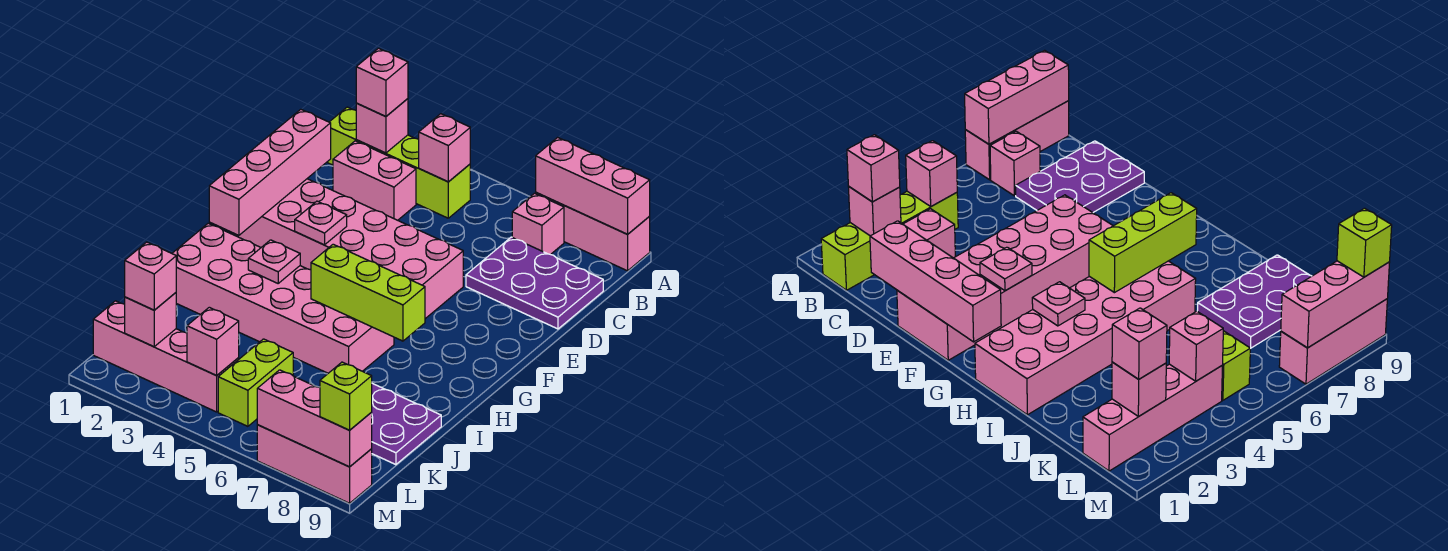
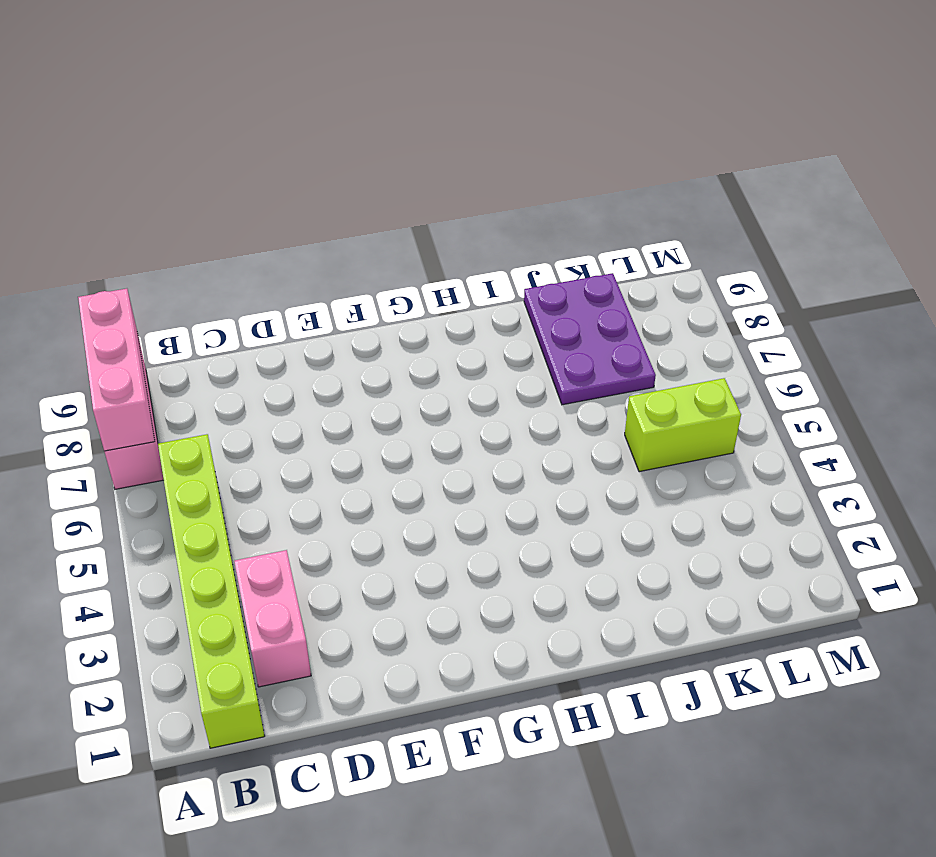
lime brick B1:B6 level 1 -> lime brick B1:B4 level 1
none -> pink brick B7 level 1
none -> purple plate C7:D9 level 1
none -> pink brick E1:F6 level 1

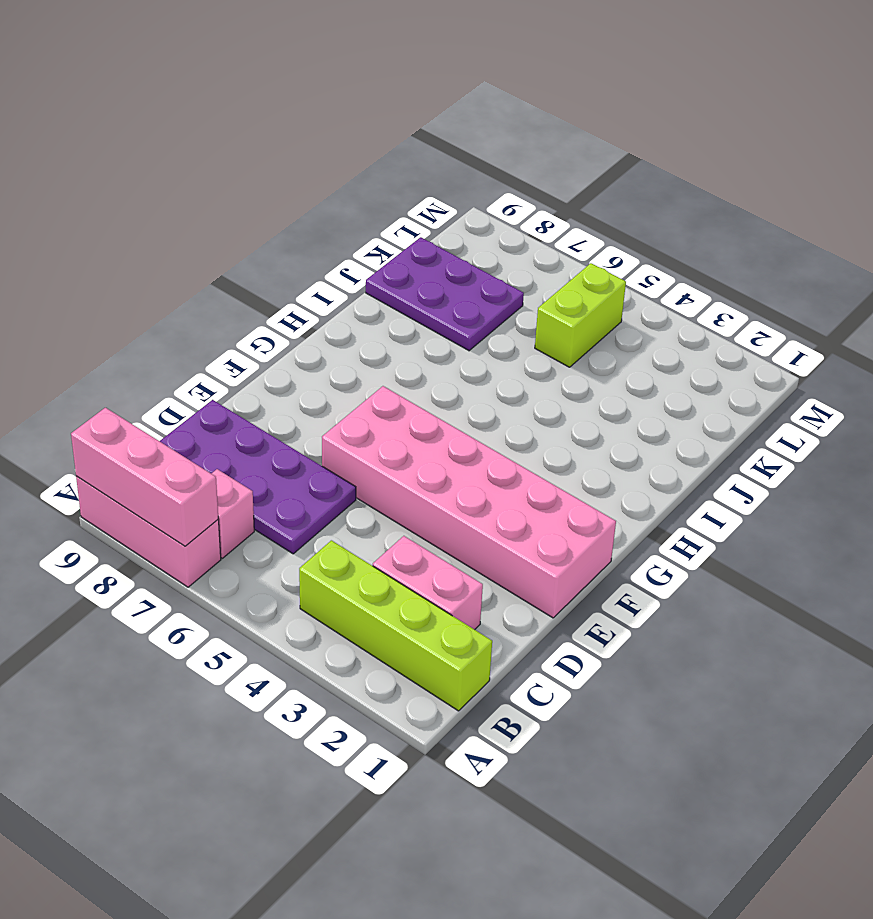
purple plate C6:D9 level 1 -> purple plate C7:D9 level 1
none -> pink brick H1:I6 level 1
none -> pink brick L1:L4 level 1
none -> pink brick M7:M9 level 1

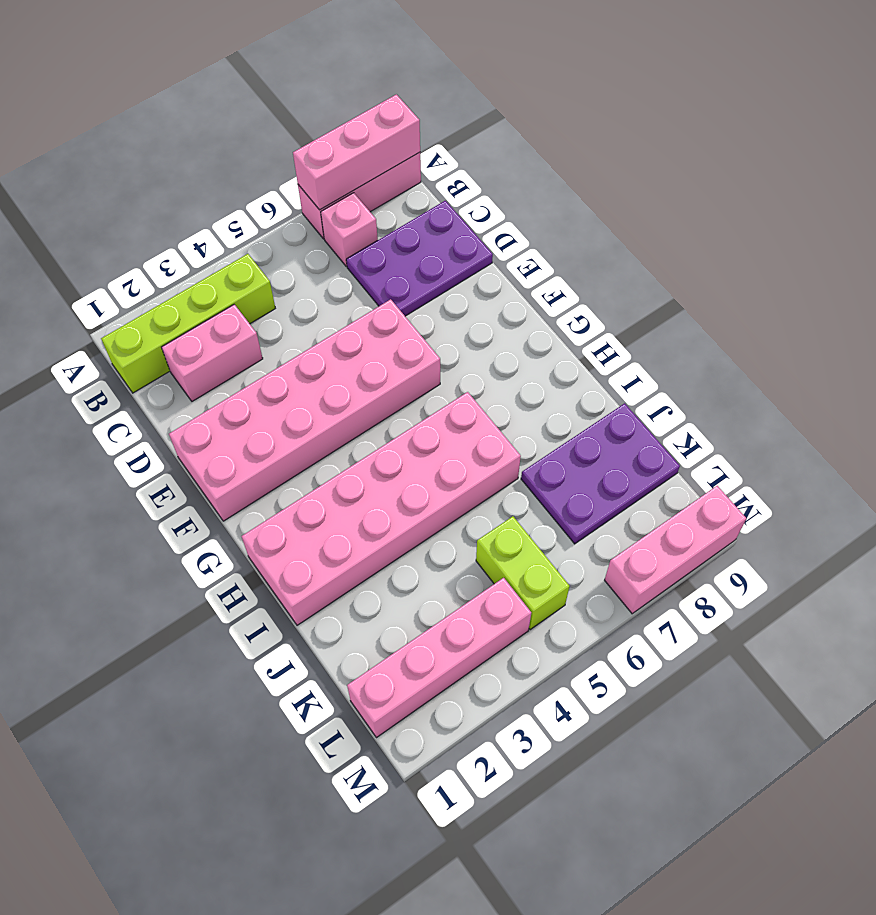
none -> pink brick B2 level 2
none -> pink brick B4 level 2
none -> pink brick D1:G1 level 2

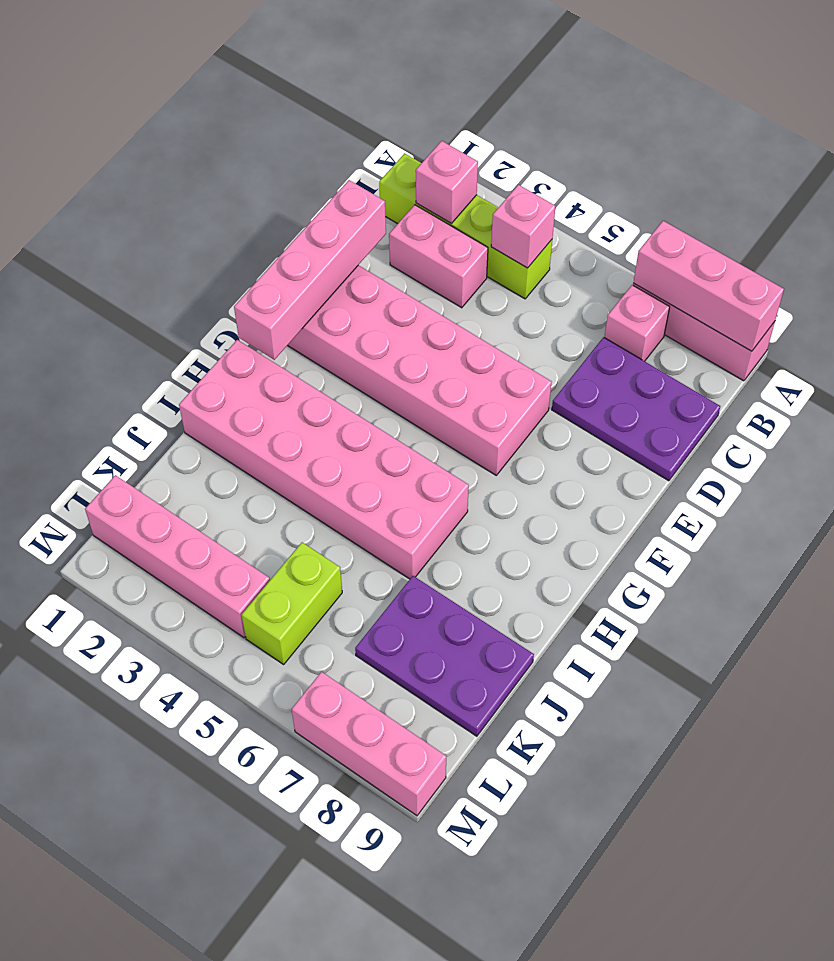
none -> pink plate F3 level 2
none -> pink plate H3 level 2
none -> lime brick H5:H7 level 2

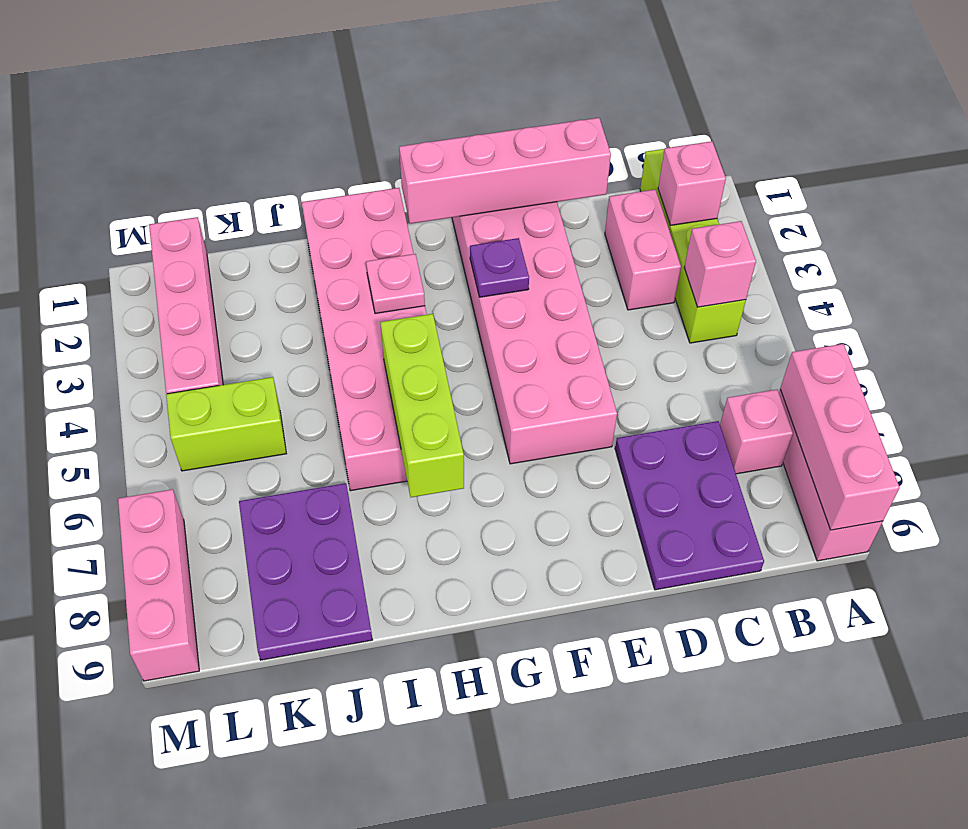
purple plate F3 level 2 -> pink plate F3 level 2
none -> pink brick L2 level 2
none -> pink brick L4 level 2
none -> pink brick M7:M9 level 2

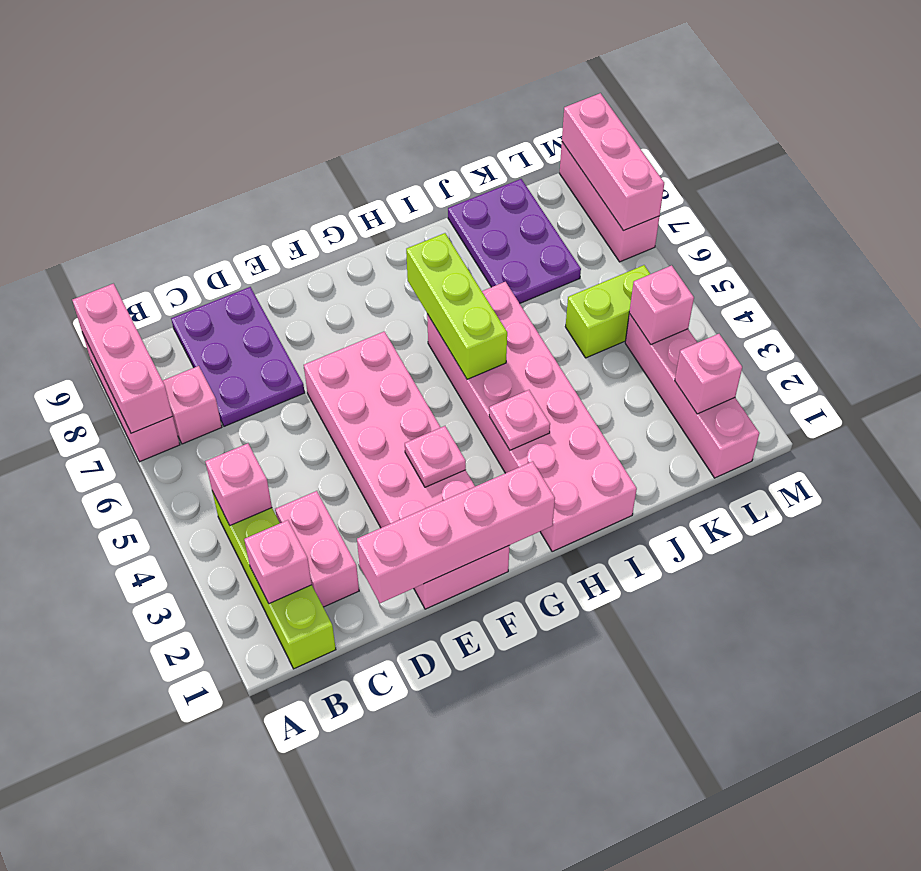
none -> pink brick B2 level 3
none -> pink brick L2 level 3
none -> lime brick M9 level 3

